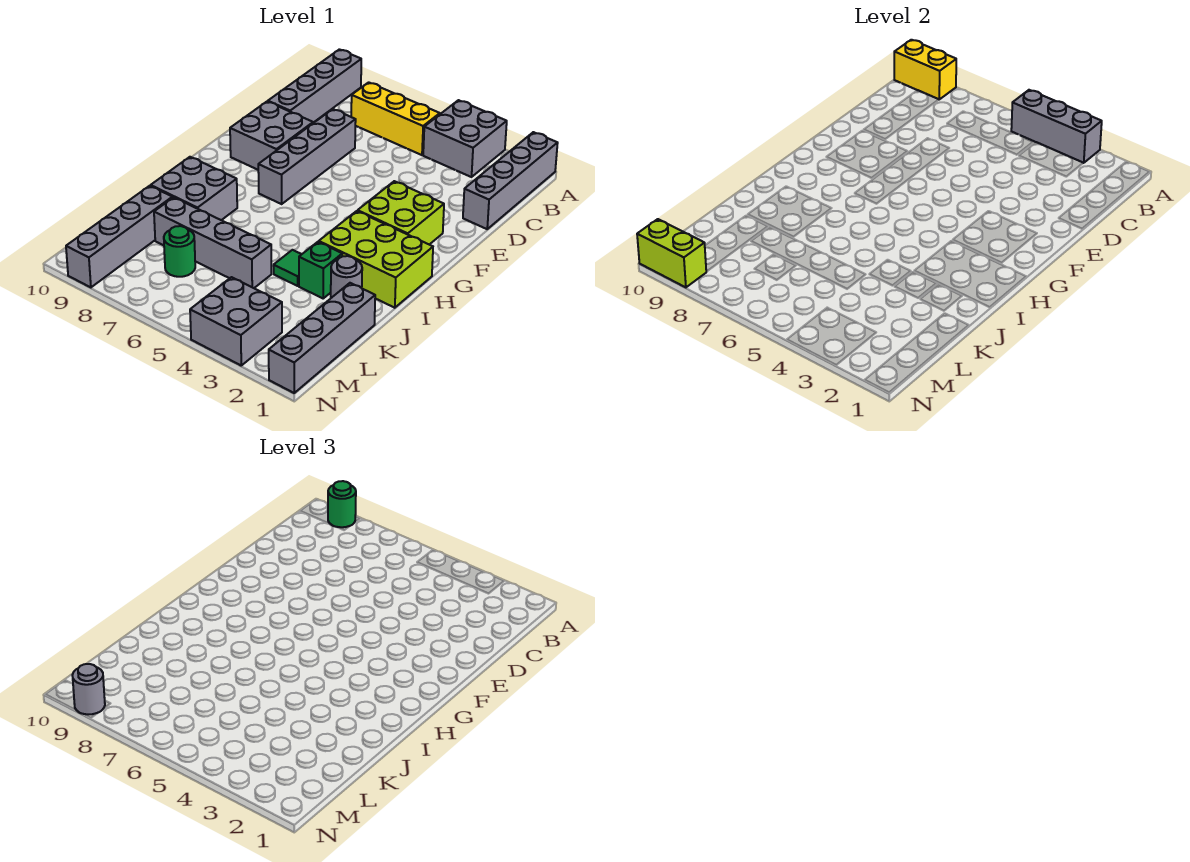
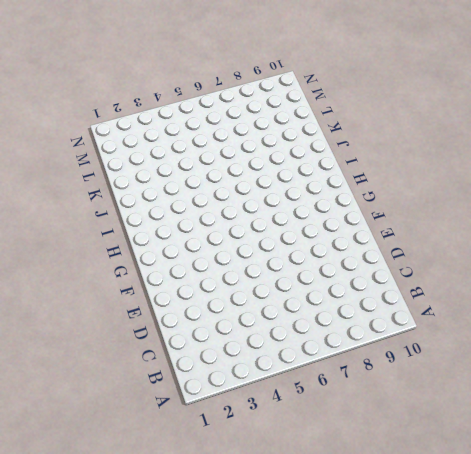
none -> grey brick A1:D1 level 1
none -> grey brick A3:B4 level 1
none -> grey brick A9:D9 level 1

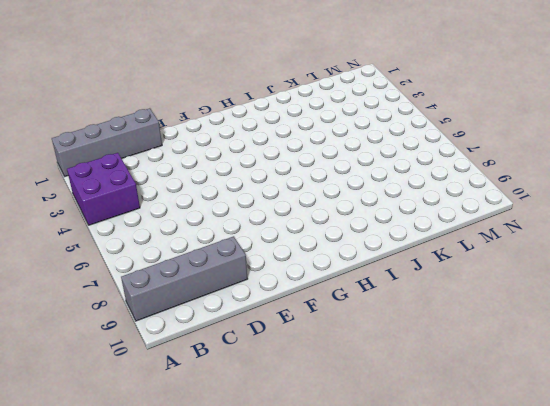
purple brick A3:B4 level 1 -> grey brick A3:B4 level 1
none -> yellow brick B5:B7 level 1
none -> grey brick D7:G7 level 1
none -> grey brick E8:F9 level 1

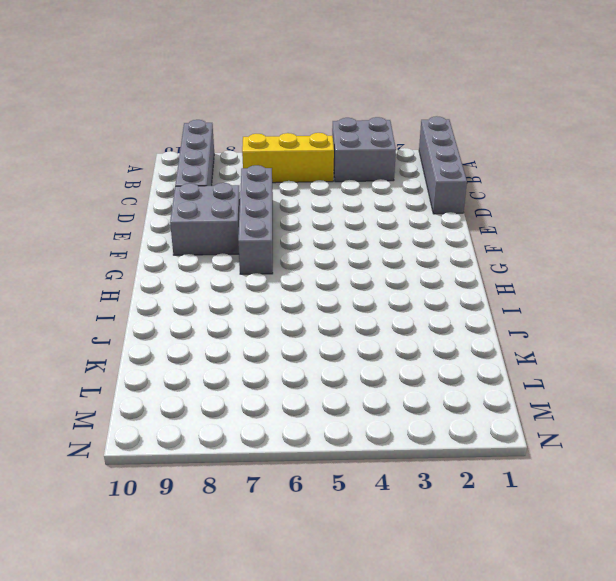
none -> lime brick F2:G3 level 1
none -> lime brick H1:I3 level 1
none -> grey brick I8:J9 level 1

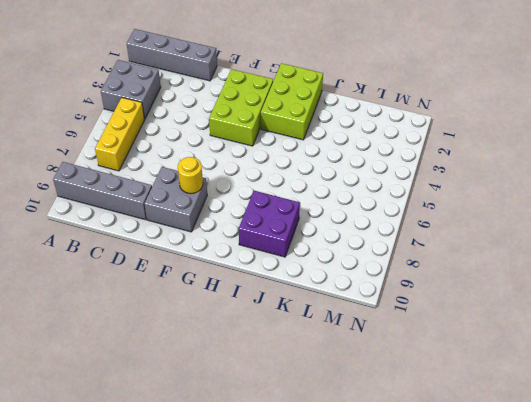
lime brick F2:G4 level 1 -> lime brick F2:G3 level 1
yellow round brick F8 level 2 -> none
purple brick I8:J9 level 1 -> grey brick I8:J9 level 1
none -> grey brick D7:G7 level 1
none -> grey round brick J2 level 1
none -> green brick J3 level 1

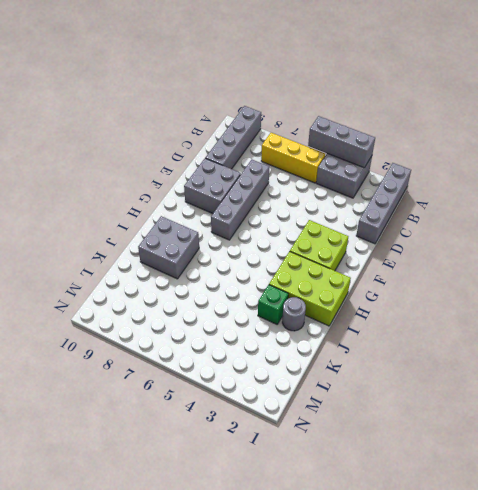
none -> green tile J4 level 1
none -> grey brick K1:N1 level 1
none -> grey brick K5:K8 level 1

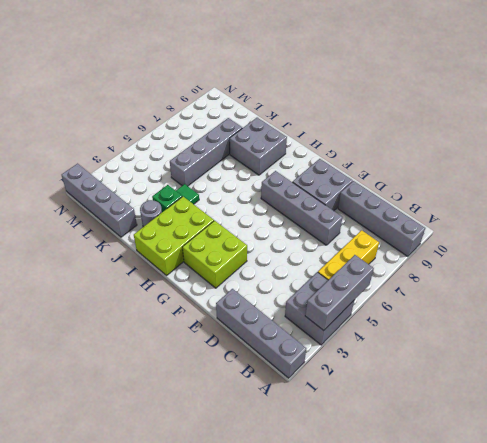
none -> grey brick K9:N9 level 1
none -> green round brick L7 level 1
none -> grey brick M3:N4 level 1

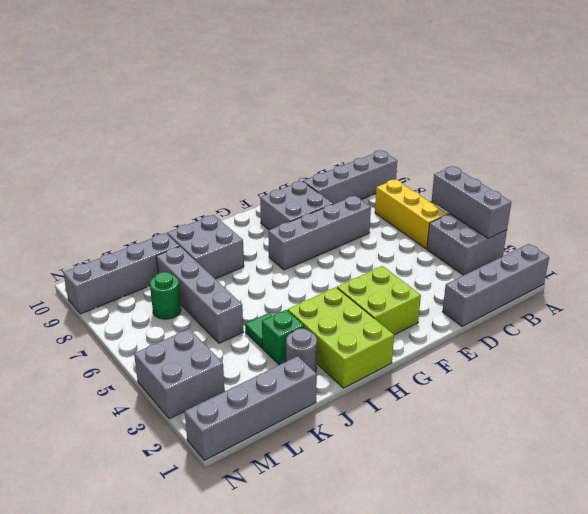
none -> yellow brick A9:A10 level 2
none -> lime brick N9:N10 level 2
none -> green round brick A9 level 3

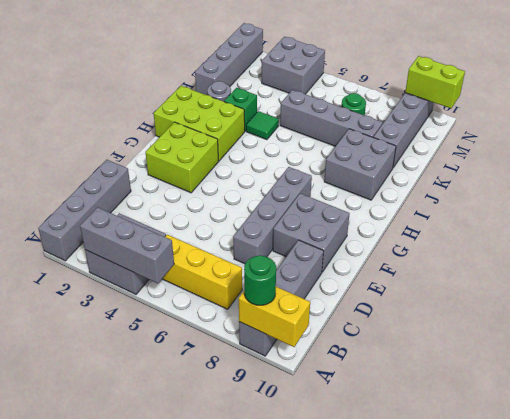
none -> grey round brick N9 level 3

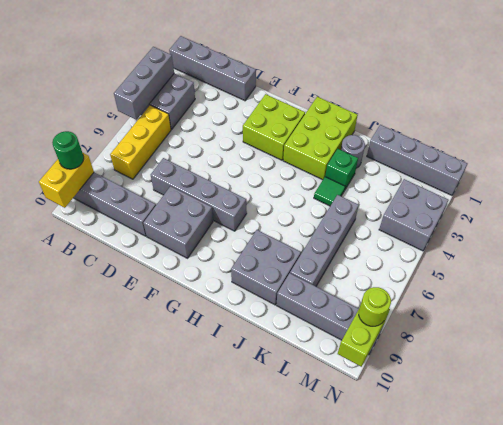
lime round brick N9 level 3 -> grey round brick N9 level 3
none -> green round brick L7 level 1

